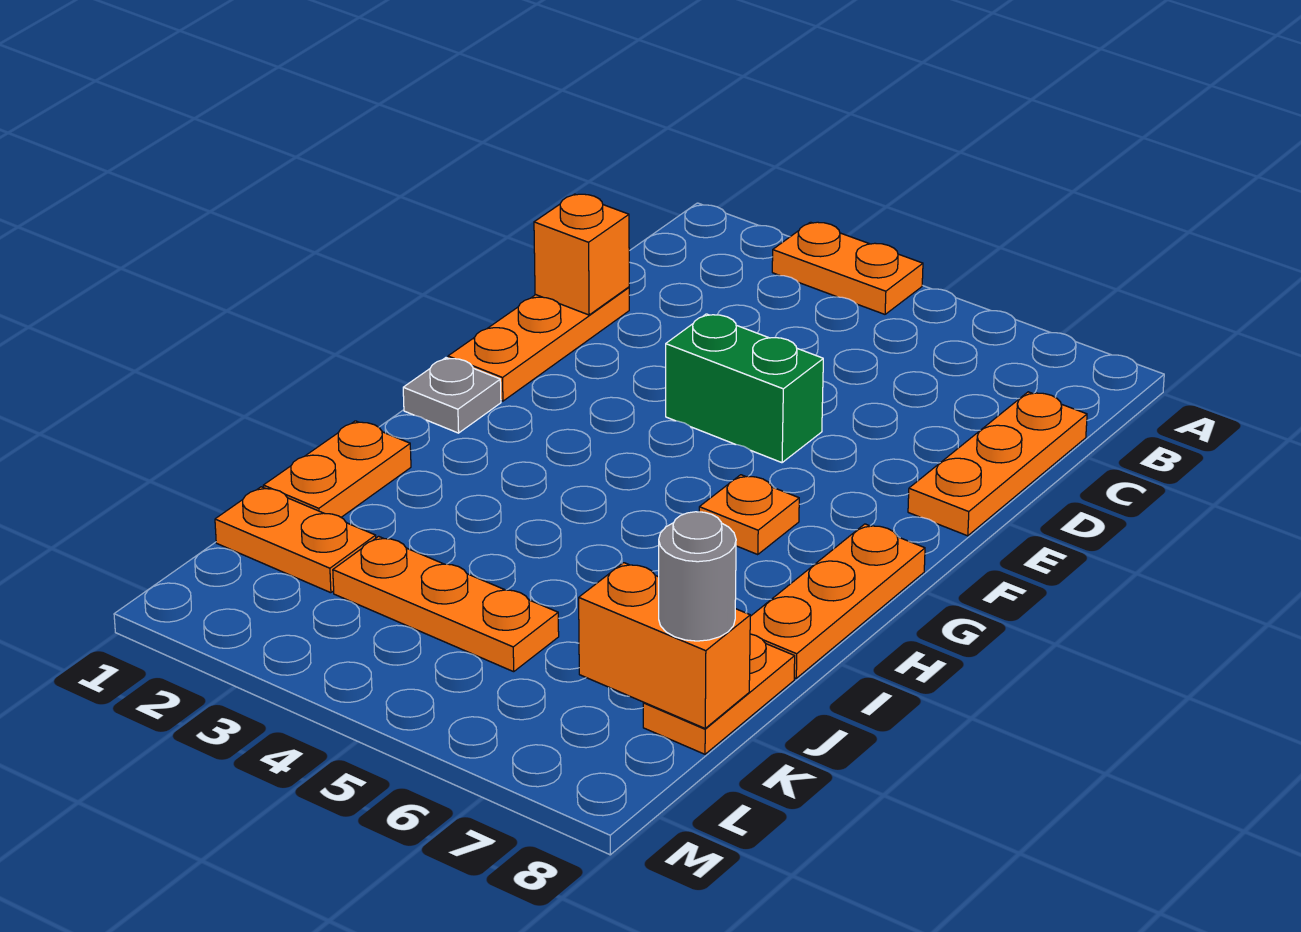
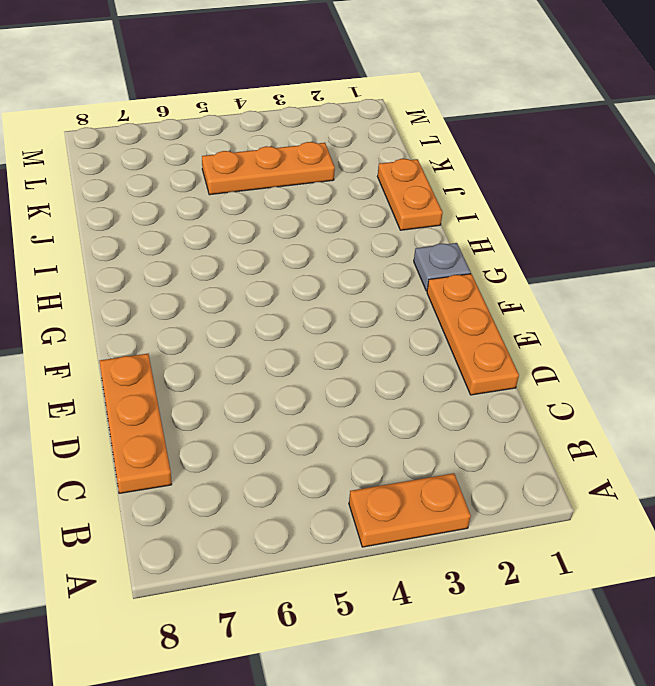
none -> green brick E4:E5 level 1
none -> orange plate G6 level 1
none -> orange plate G8:I8 level 1

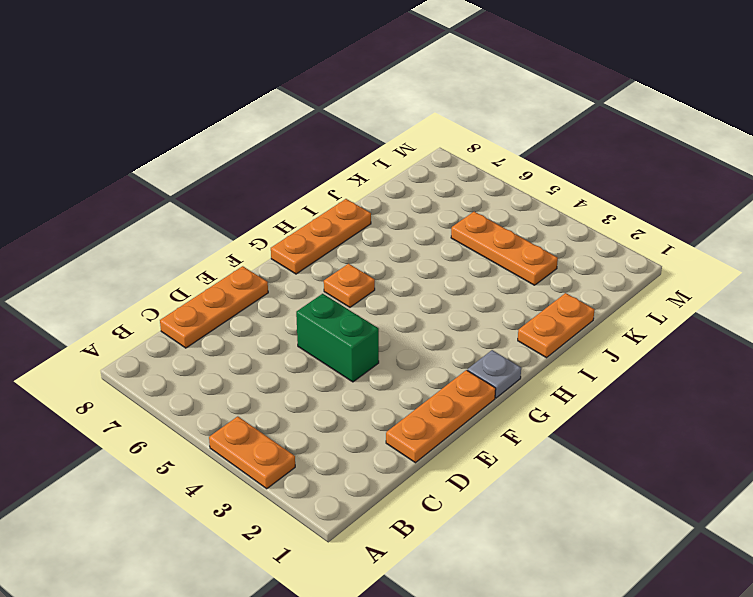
none -> orange plate J8:K8 level 1
none -> orange plate K1:K2 level 1
none -> orange brick D1 level 2

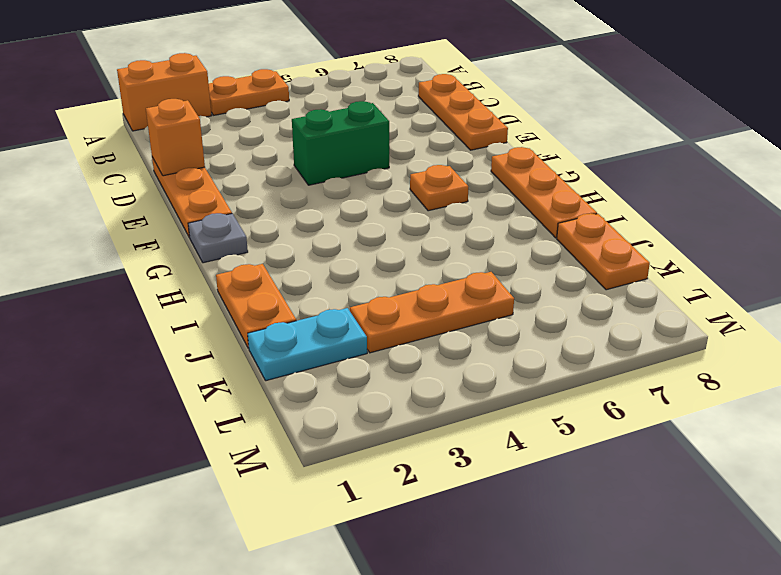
orange brick A1:A2 level 1 -> orange brick K7:K8 level 2
cyan plate K1:K2 level 1 -> orange plate K1:K2 level 1
none -> grey round brick K8 level 3

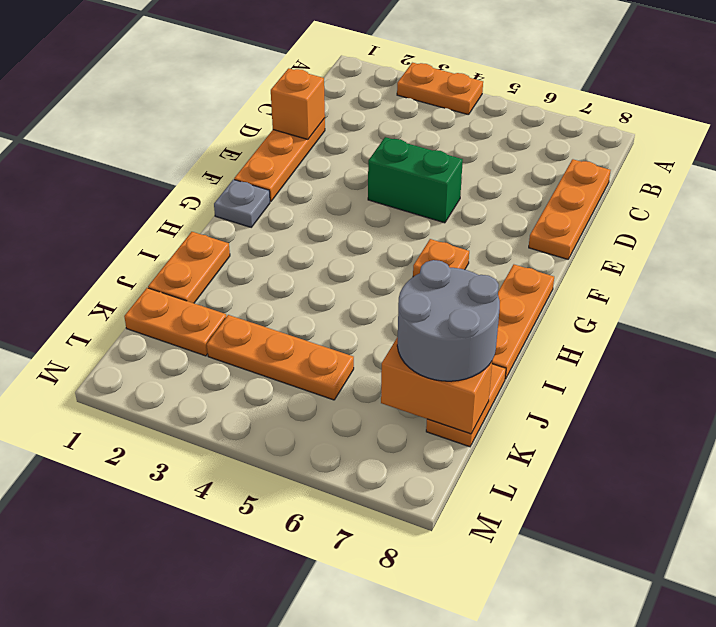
grey round brick J7:K8 level 3 -> grey round brick K8 level 3

